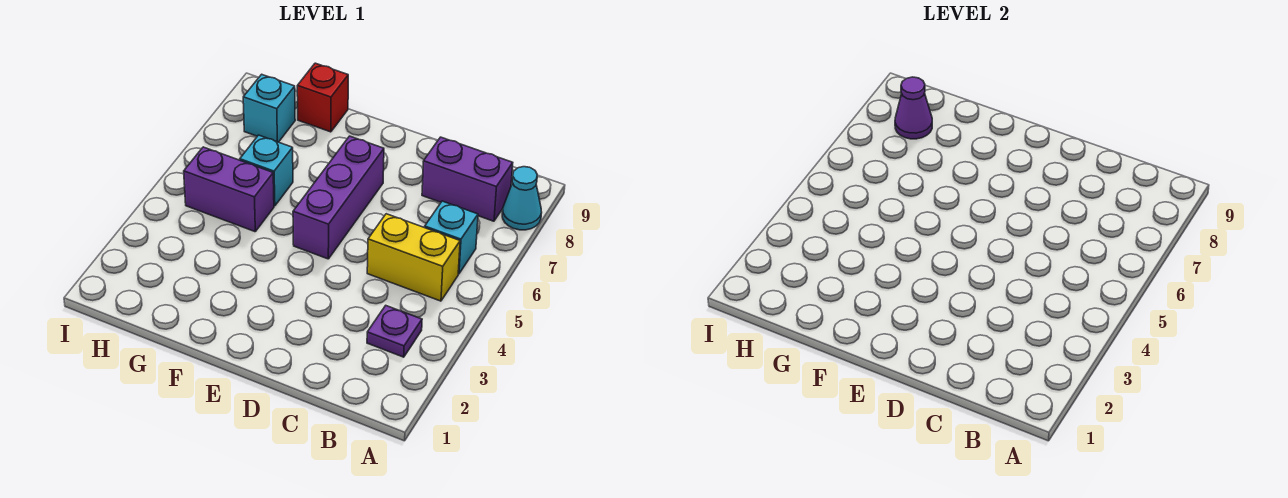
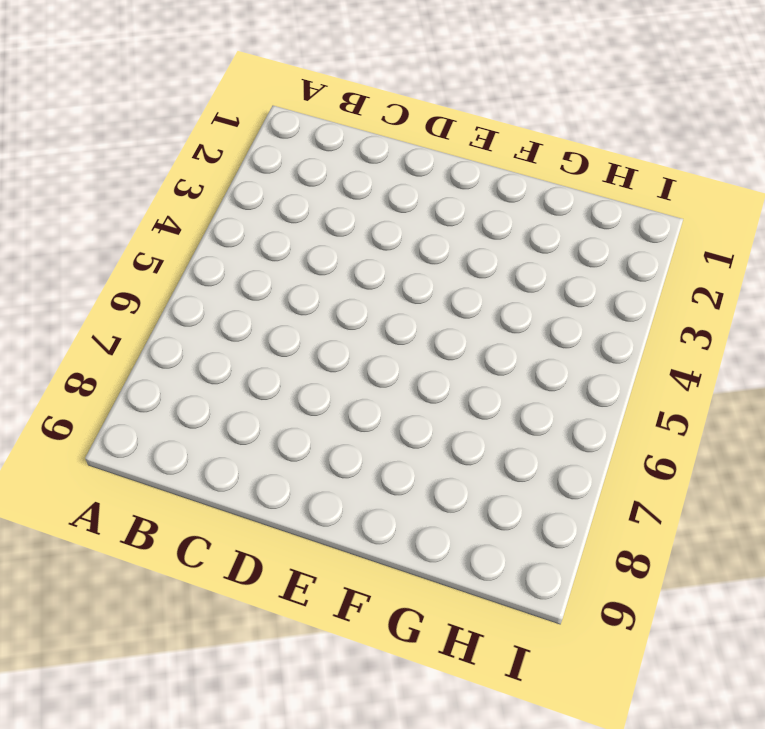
none -> cyan cone A8 level 1
none -> purple plate B3 level 1

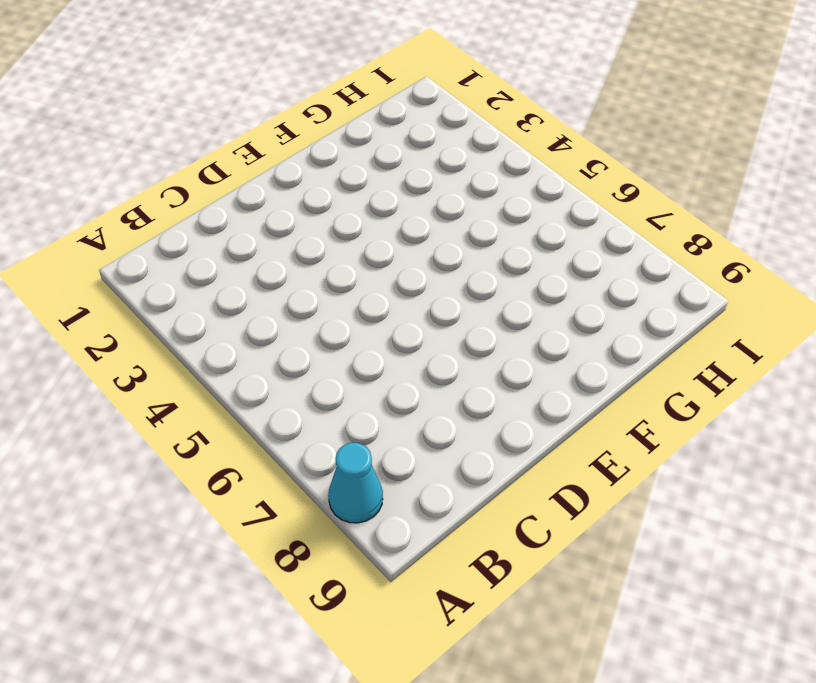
none -> purple plate B3 level 1
none -> yellow brick B5:C5 level 1

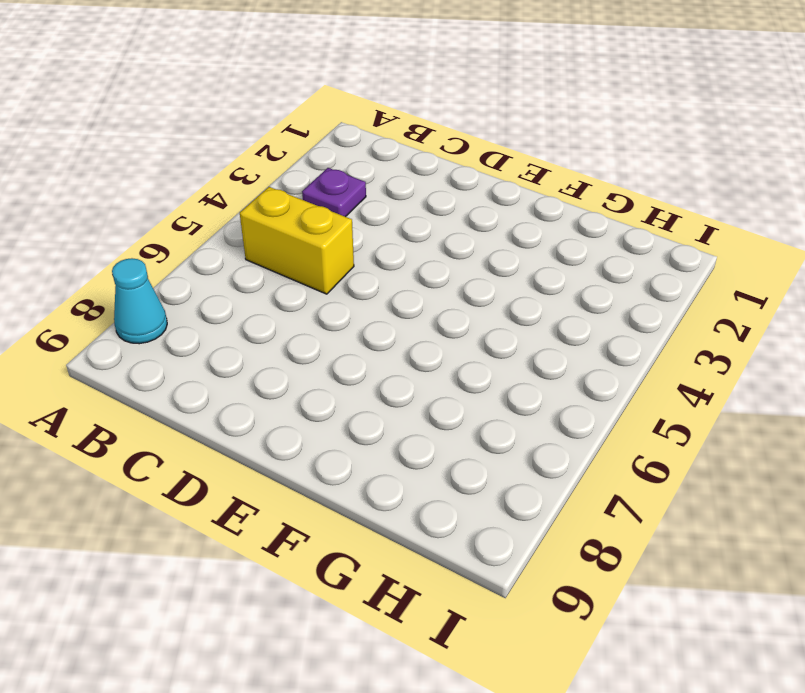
none -> cyan brick B6 level 1
none -> purple brick B8:C8 level 1

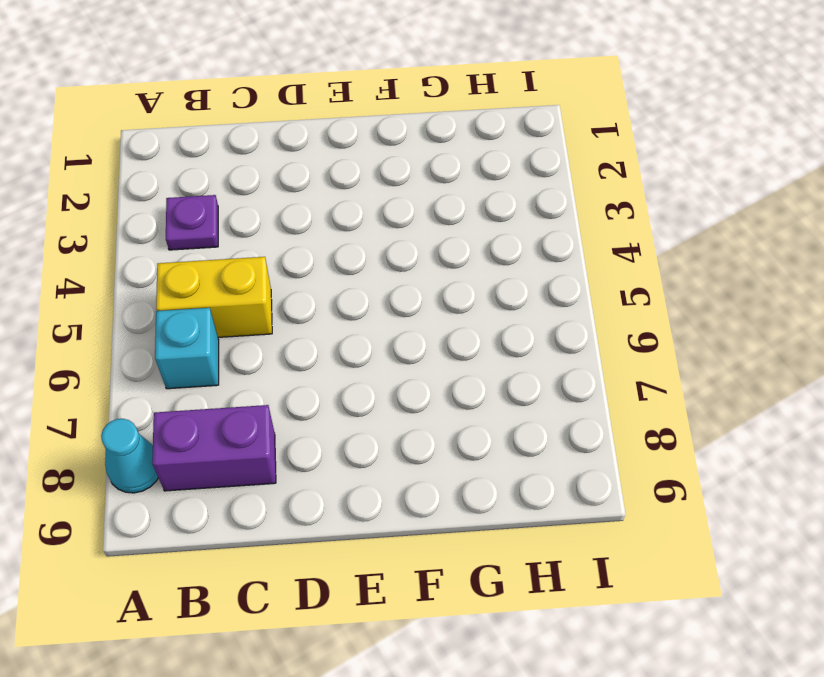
none -> purple brick E5:E7 level 1
none -> purple brick G5:H5 level 1

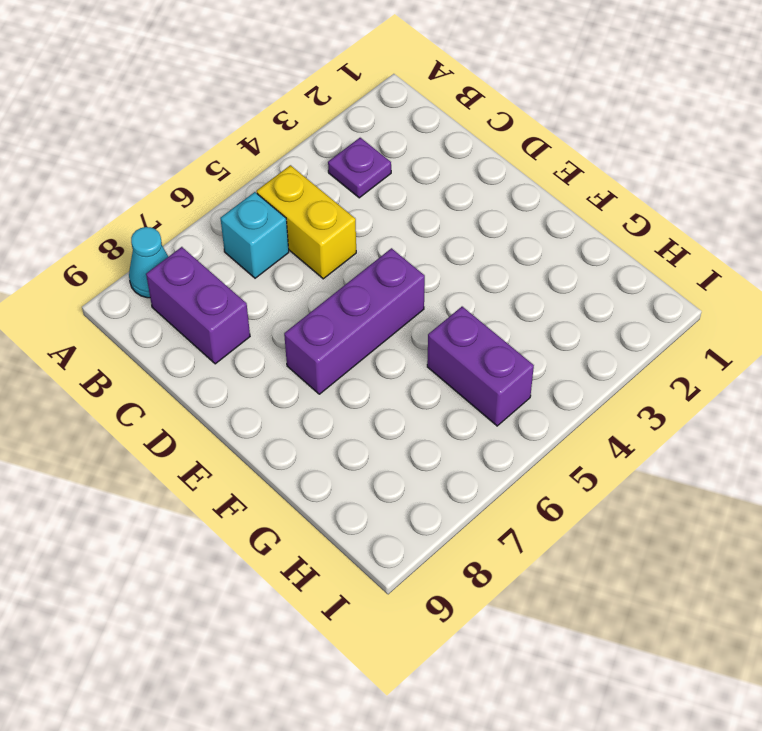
none -> cyan brick G6 level 1
none -> red brick G9 level 1

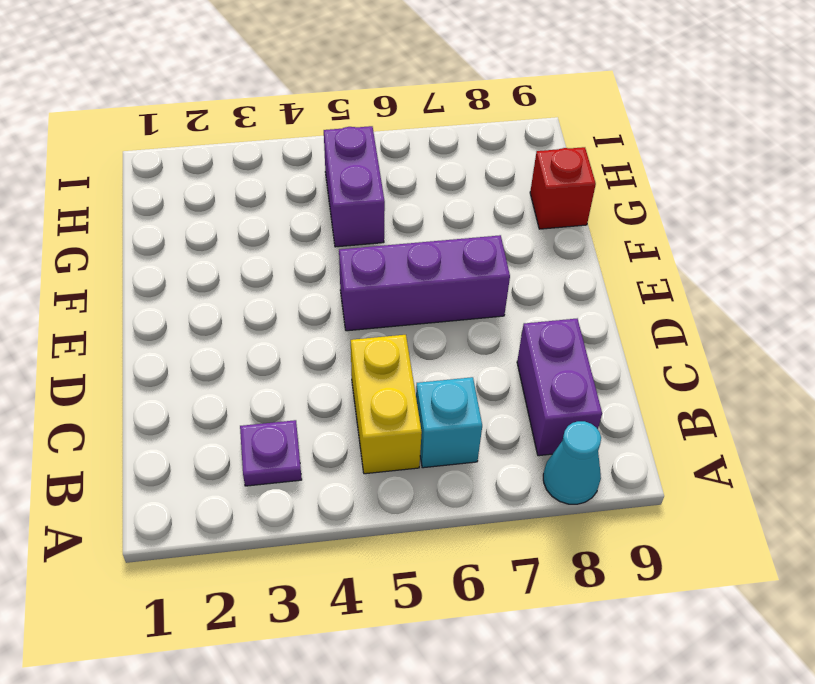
none -> cyan brick G6 level 1
none -> cyan brick H8 level 1

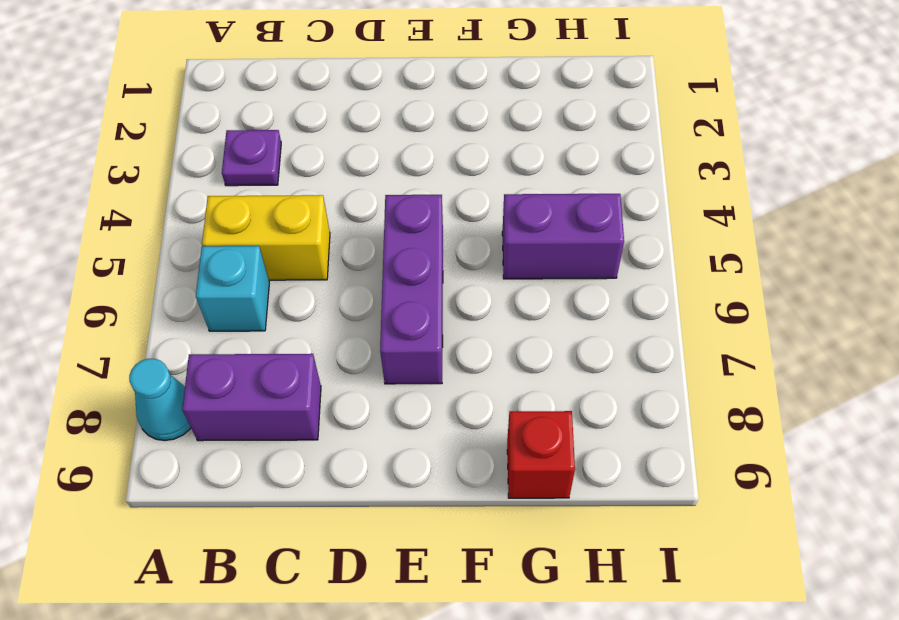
none -> cyan brick G6 level 1
none -> cyan brick H8 level 1

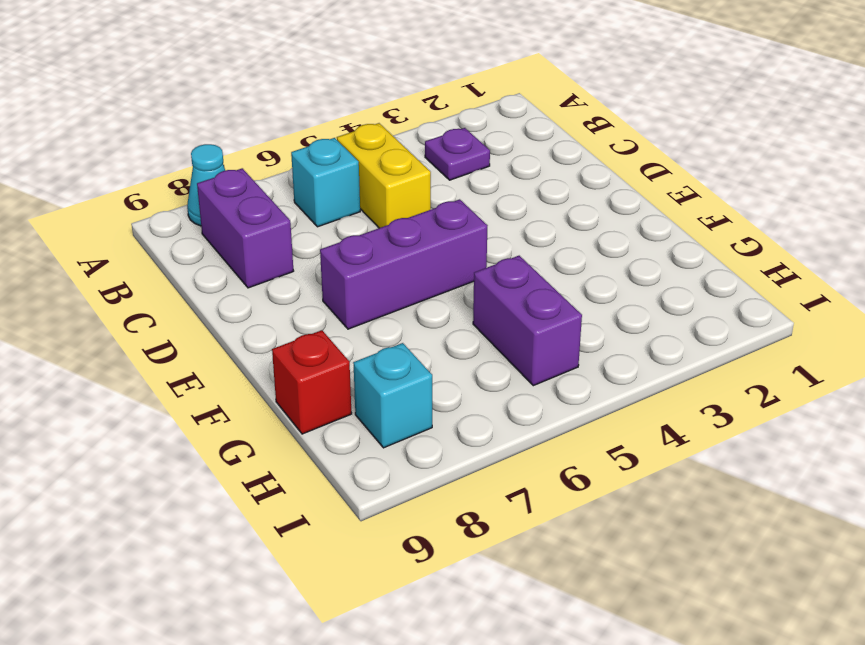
none -> cyan brick G6 level 1
none -> purple cone H8 level 2

